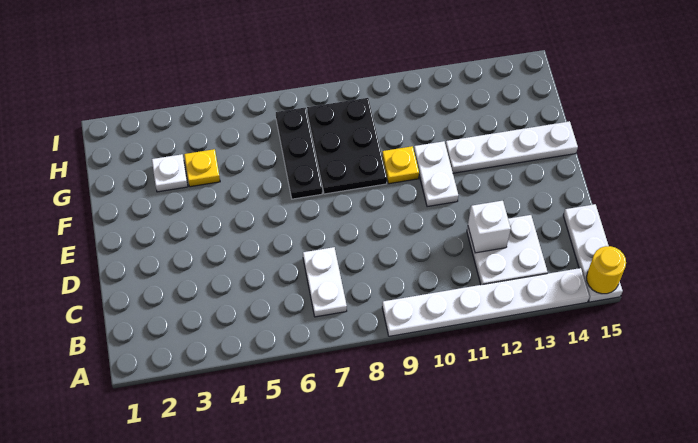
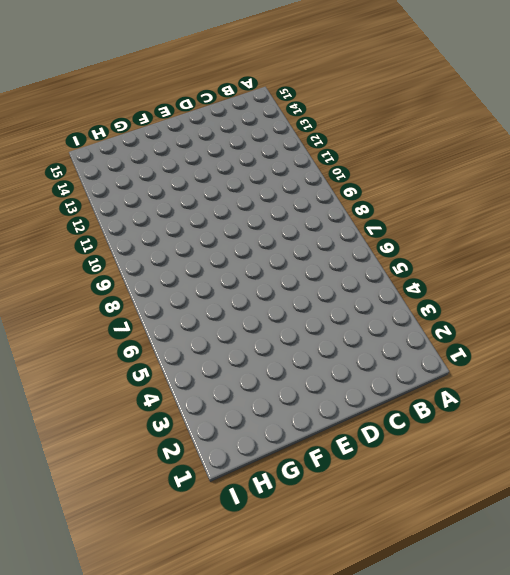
none -> white plate A9:A14 level 1
none -> white plate A15:C15 level 1
none -> white plate B7:C7 level 1

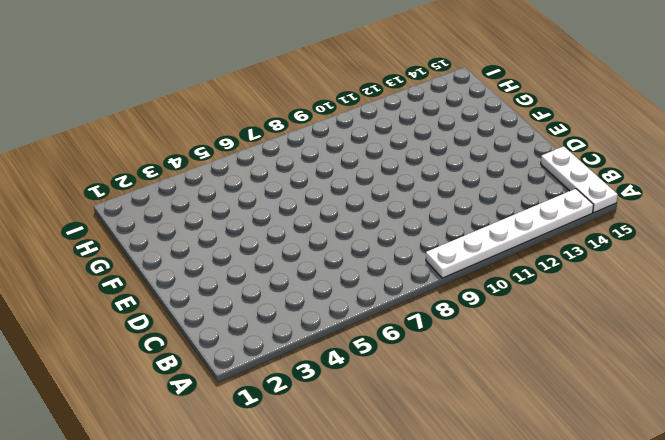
none -> white plate B7:C7 level 1
none -> white plate B12:C13 level 1
none -> white plate E11:F11 level 1

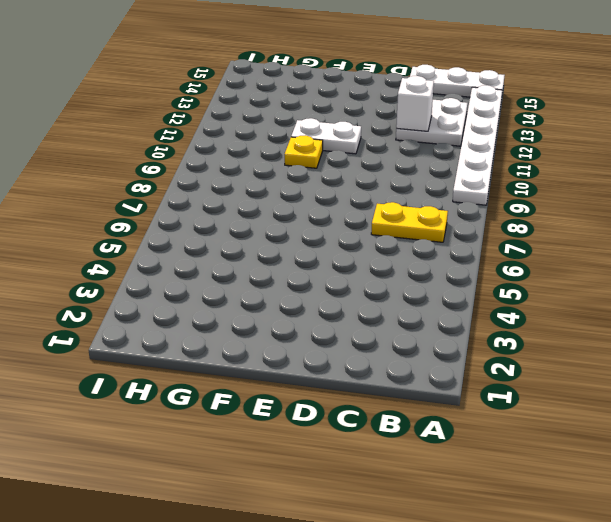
yellow plate B7:C7 level 1 -> white plate B7:C7 level 1
none -> black plate F7:H7 level 1
none -> black plate F8:H9 level 1
none -> white plate F12:F15 level 1

